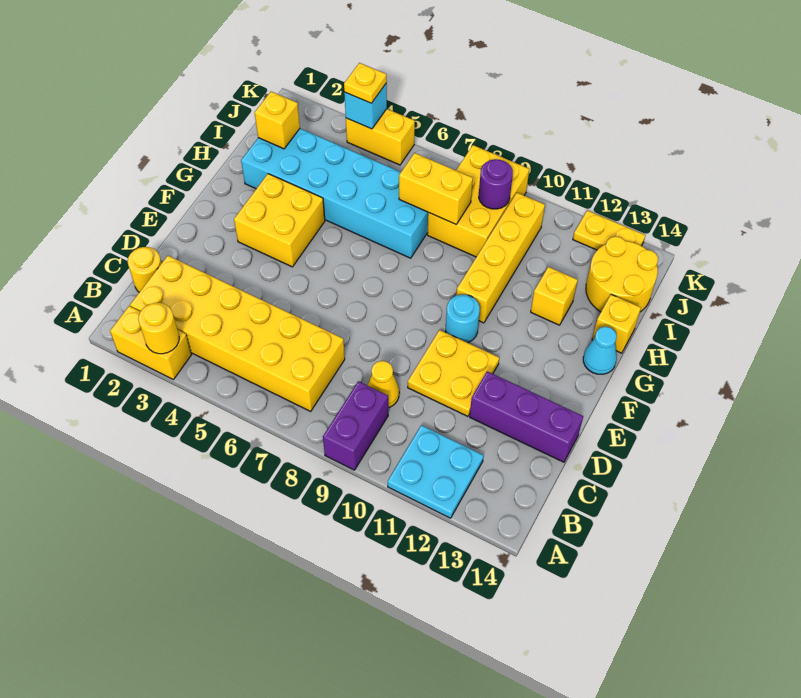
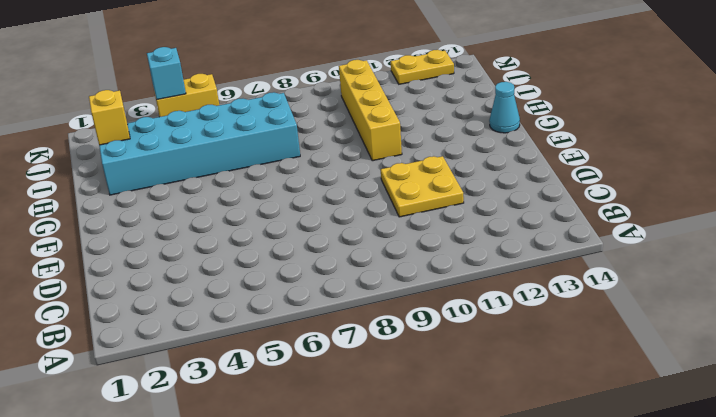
none -> yellow brick A2:A3 level 1
none -> purple brick A9:B9 level 1
none -> cyan plate A11:B12 level 1

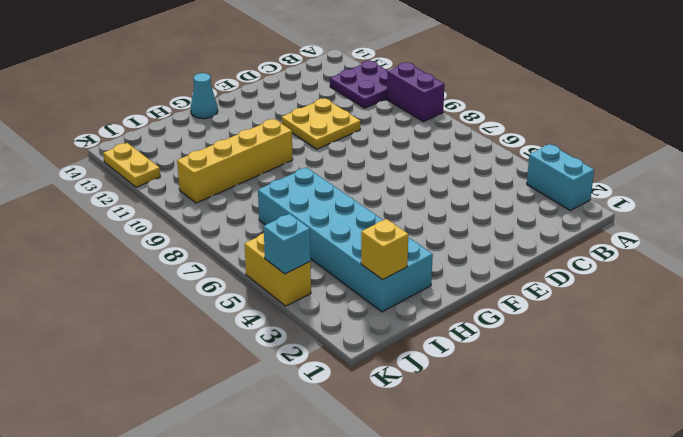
cyan brick A2:A3 level 1 -> yellow brick A2:A3 level 1
purple brick A9:A10 level 1 -> purple brick A9:B9 level 1
purple plate A11:B12 level 1 -> cyan plate A11:B12 level 1
none -> yellow brick B2:C7 level 1
none -> yellow round brick C1 level 1
none -> yellow cone C9 level 1

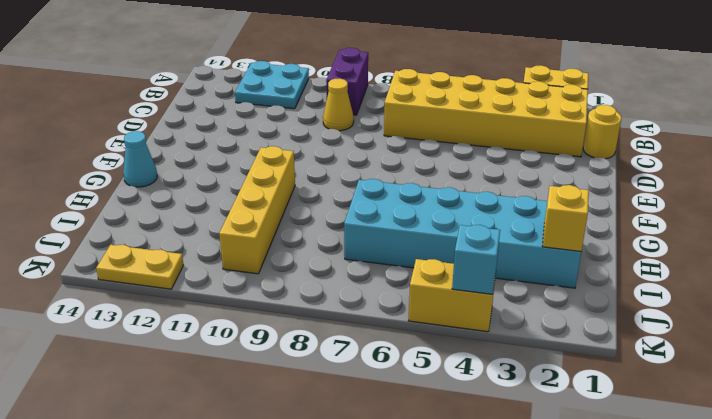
none -> yellow plate D10:E11 level 1
none -> purple brick D12:D14 level 1
none -> yellow brick F3:G4 level 1

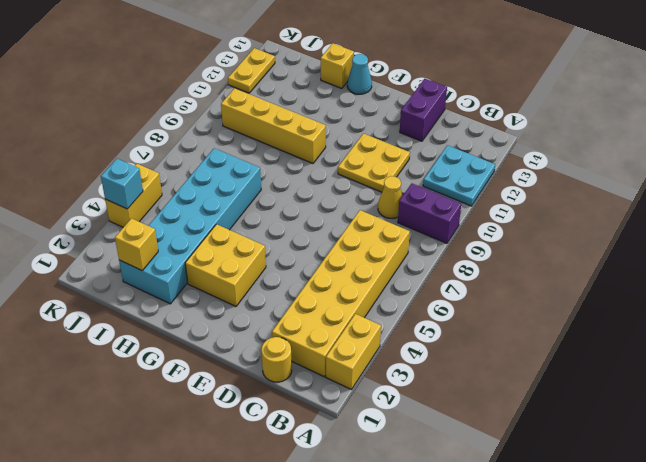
purple brick D13:D14 level 1 -> purple brick D12:D14 level 1
none -> cyan round brick F10 level 1
none -> yellow brick H12 level 1
none -> yellow brick I8:K9 level 1

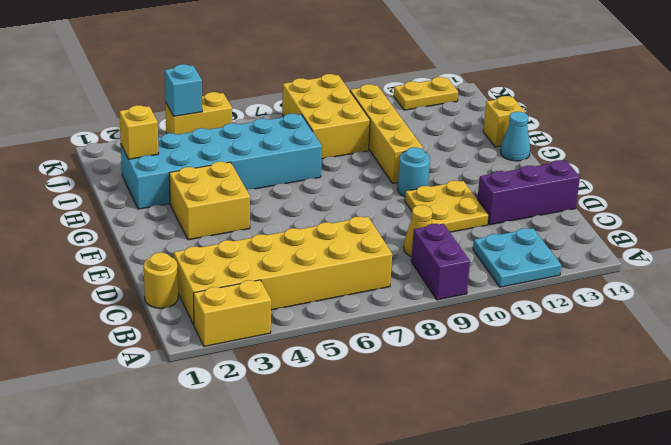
none -> yellow brick H12 level 1
none -> yellow round brick I13:J14 level 1
none -> yellow round brick A3 level 2

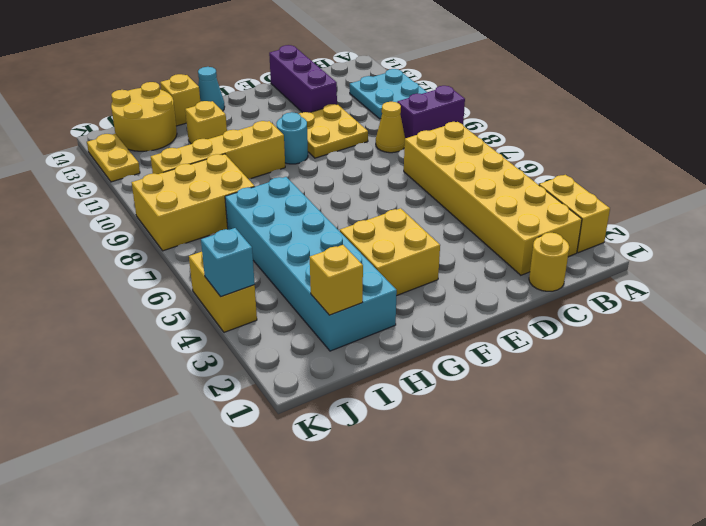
none -> yellow round brick A3 level 2
none -> yellow brick I7:I8 level 2
none -> purple round brick J9 level 2

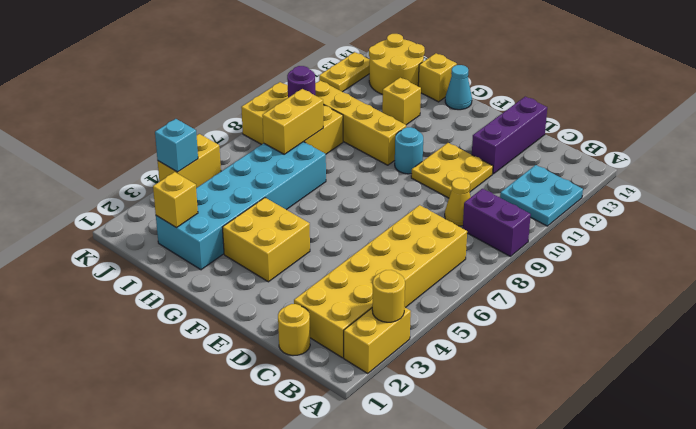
none -> yellow plate K4 level 3

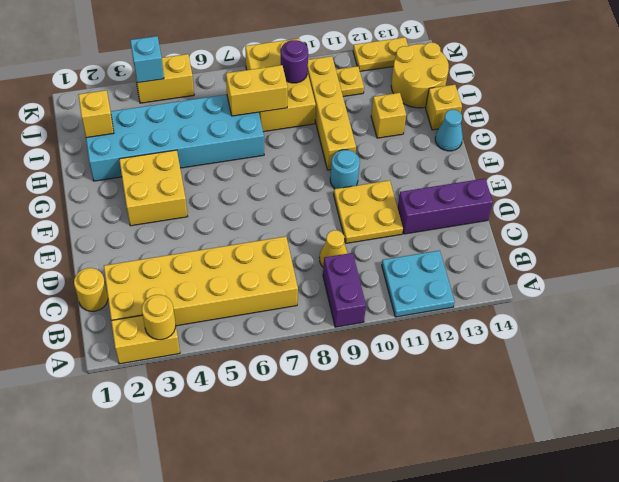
yellow plate J11 level 1 -> yellow plate K4 level 3

